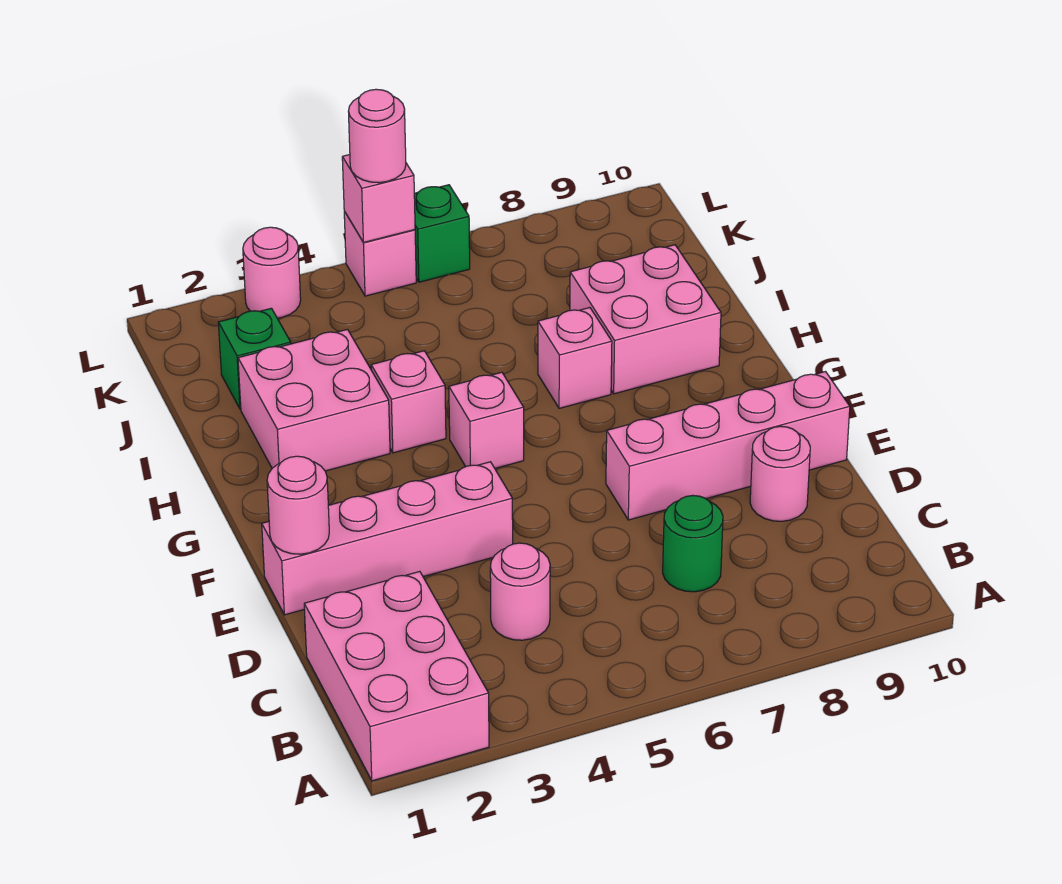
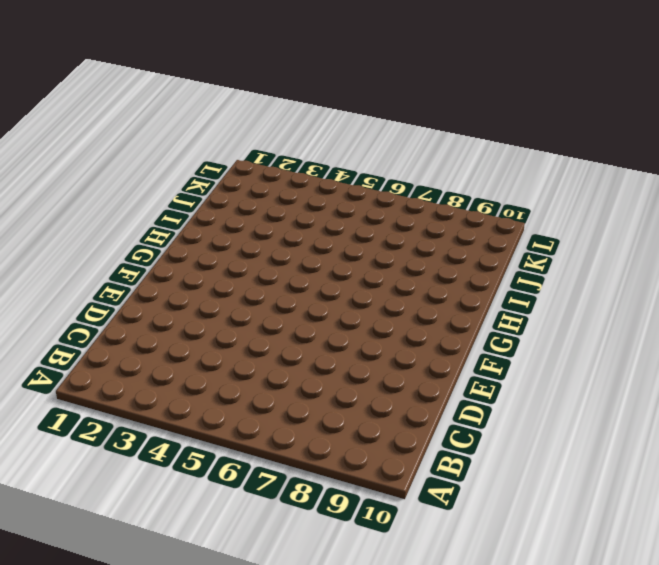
none -> pink brick A1:C2 level 1
none -> pink round brick C4 level 1
none -> green round brick C7 level 1

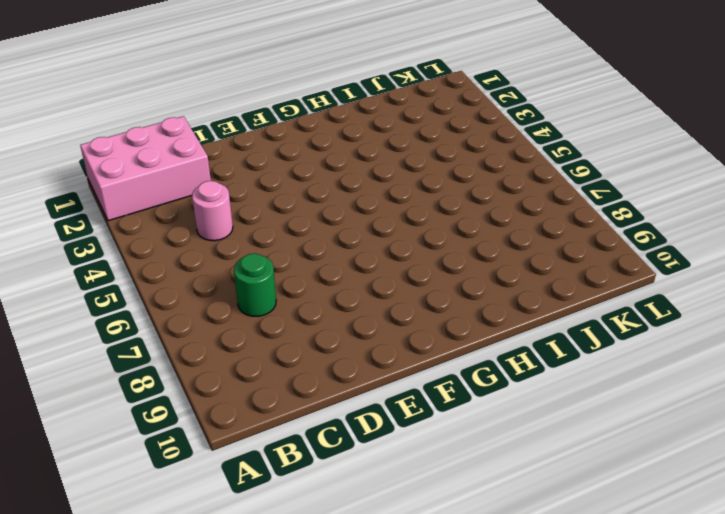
none -> pink round brick D9 level 1
none -> pink brick E1:E4 level 1
none -> pink brick E7:E10 level 1

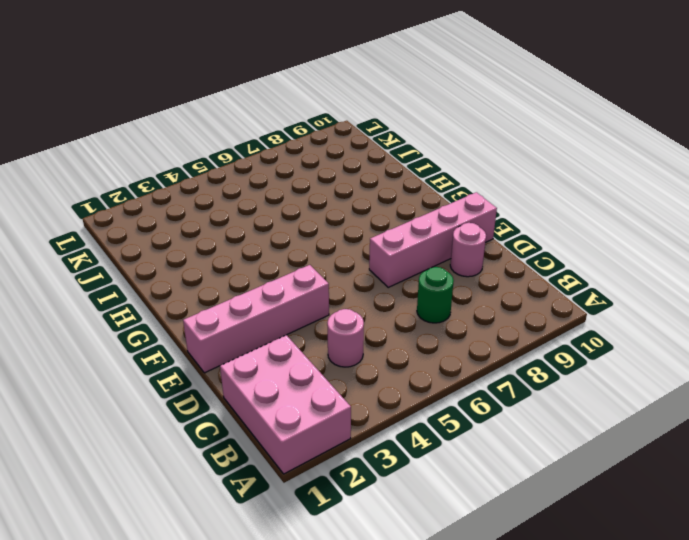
none -> pink brick G5 level 1
none -> pink brick H2:I3 level 1
none -> pink brick H4 level 1

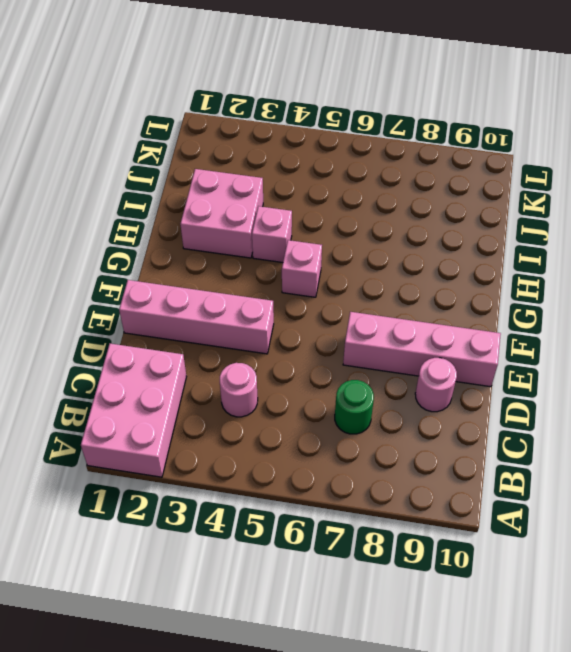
none -> pink brick H7 level 1
none -> pink brick H8:I9 level 1
none -> green brick J2 level 1

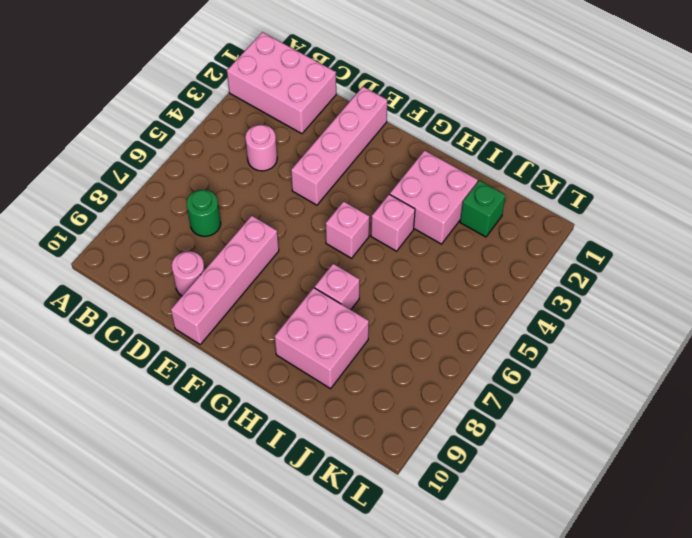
none -> pink round brick L3 level 1
none -> pink brick L5 level 1
none -> green brick L6 level 1

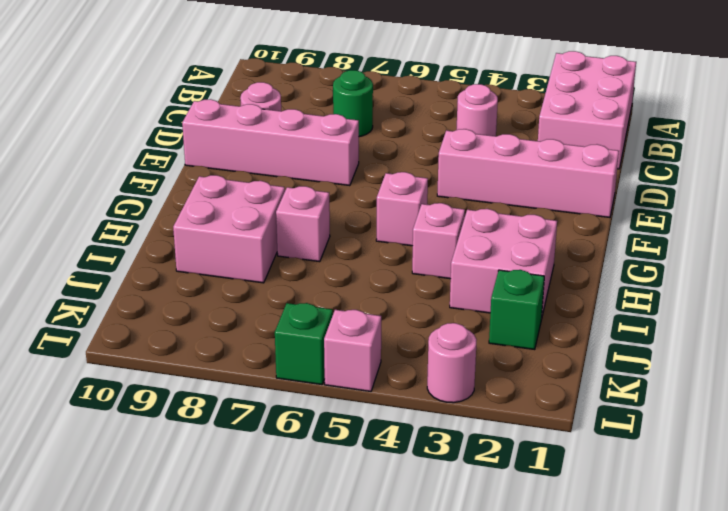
none -> pink round brick E1 level 2
none -> pink brick L5 level 2
none -> pink round brick L5 level 3

